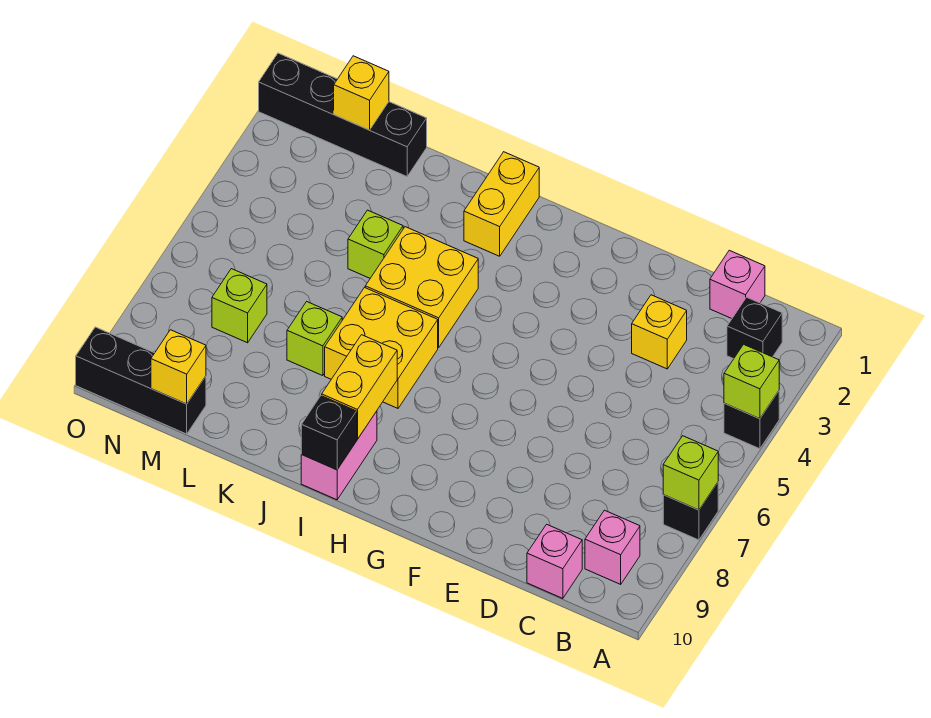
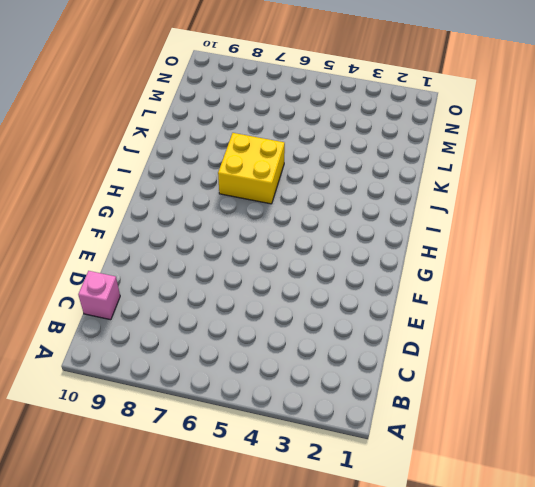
none -> black brick A4 level 1
none -> black brick A7 level 1
none -> black brick B2 level 1

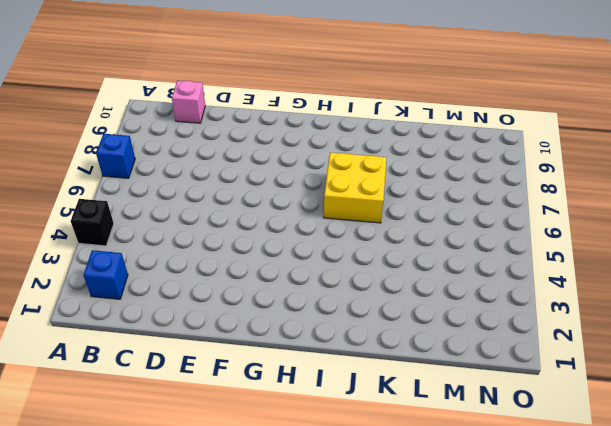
blue brick A7 level 1 -> black brick A7 level 1
blue brick B2 level 1 -> black brick B2 level 1
none -> pink brick B9 level 1
none -> pink brick C1 level 1
none -> yellow brick D3 level 1

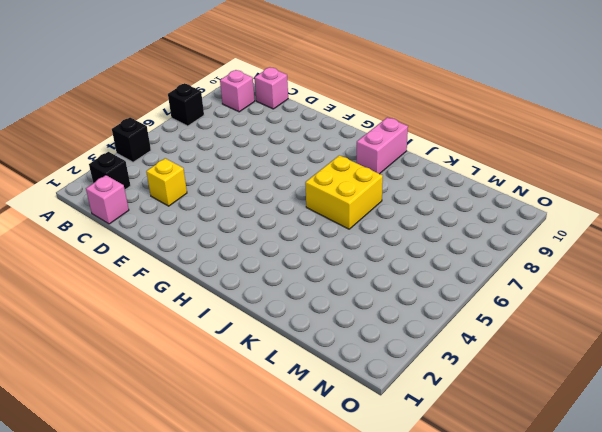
none -> yellow brick I1:I2 level 1
none -> yellow brick I4:J5 level 1
none -> lime brick K4 level 1

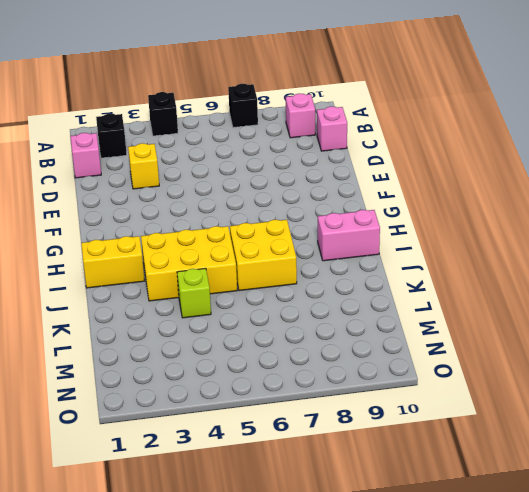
yellow brick I3:J5 level 1 -> yellow brick I4:J5 level 1
none -> lime brick K7 level 1
none -> black brick L1:O1 level 1
none -> lime brick M7 level 1

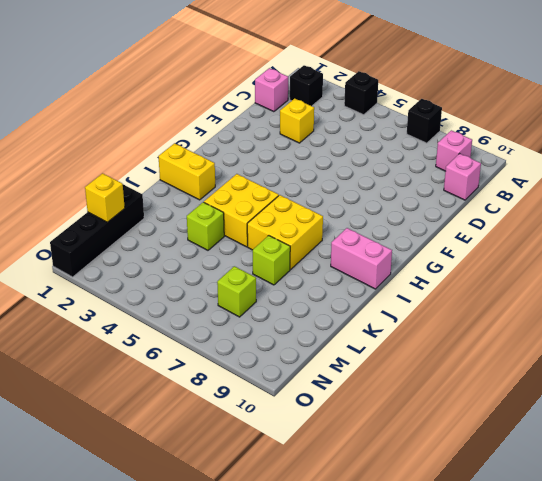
none -> black brick M10:O10 level 1
none -> lime brick A4 level 2
none -> lime brick A7 level 2

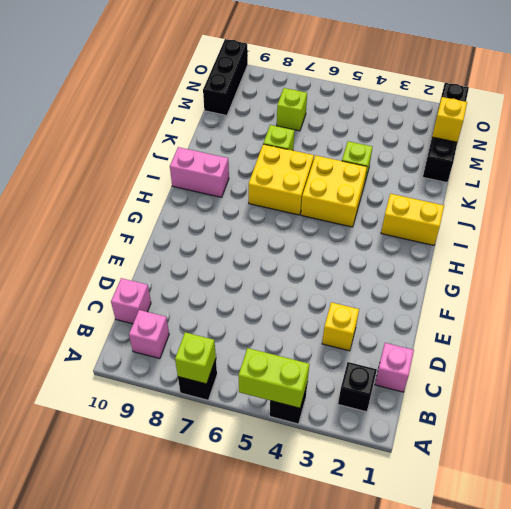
lime brick A4:A5 level 2 -> lime brick A4 level 2
none -> yellow brick I8:I9 level 2
none -> black brick I10 level 2
none -> yellow brick M10 level 2

